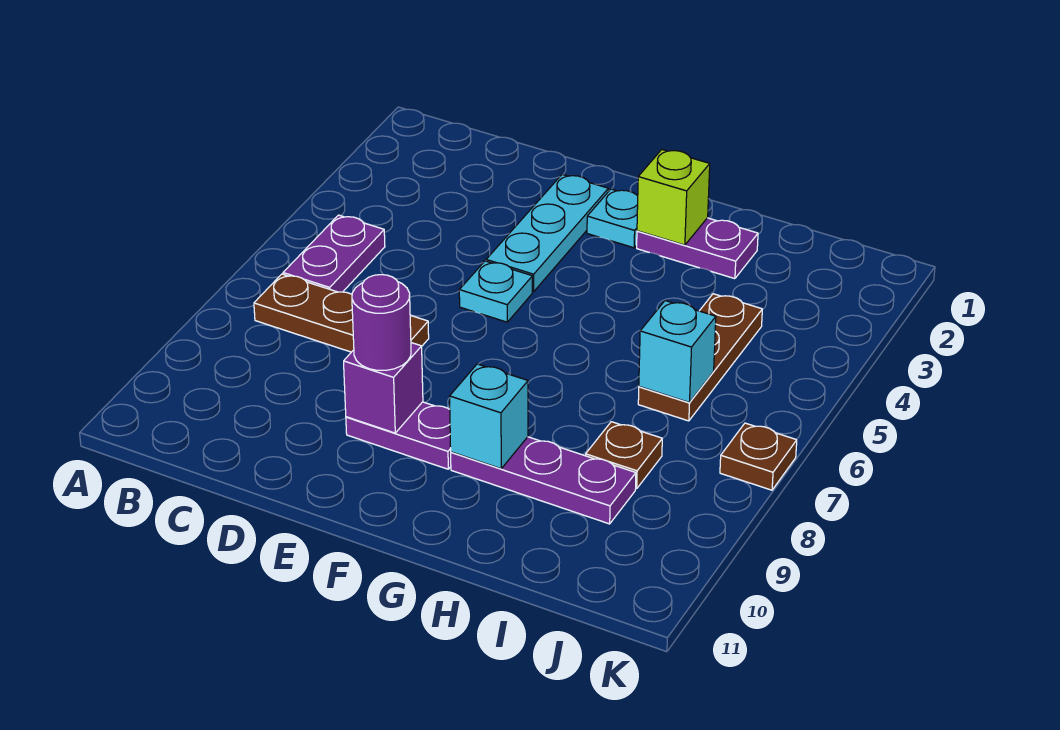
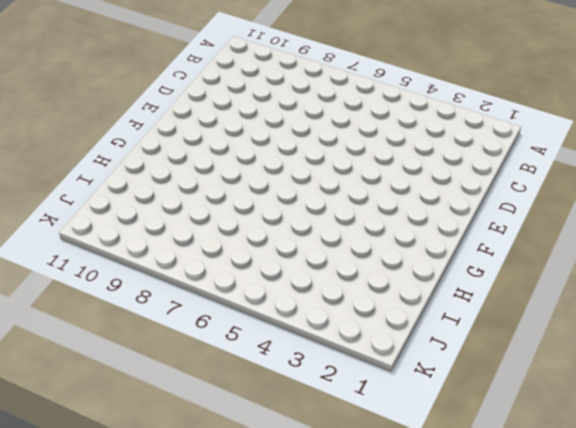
none -> purple plate B5:B6 level 1
none -> brown plate B7:D7 level 1
none -> cyan plate E2:E4 level 1

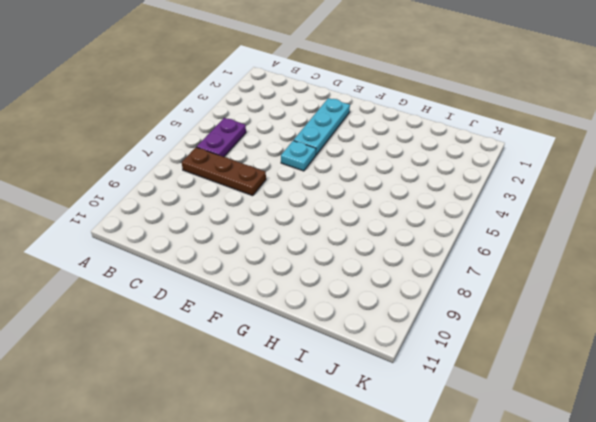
none -> purple plate E9:F9 level 1
none -> cyan plate F2 level 1
none -> purple plate G2:H2 level 1

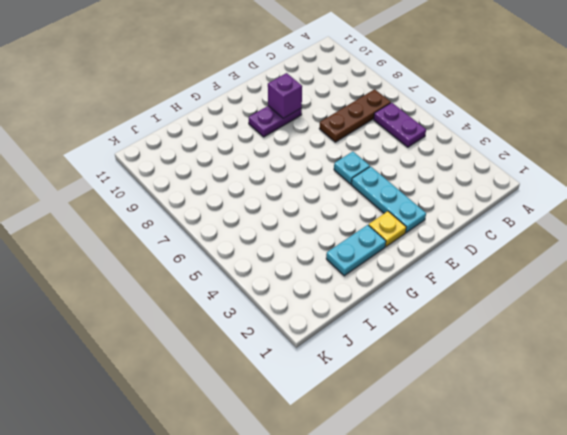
yellow plate F2 level 1 -> cyan plate F2 level 1
cyan plate G2:H2 level 1 -> purple plate G2:H2 level 1
none -> purple plate G9:I9 level 1
none -> brown plate I4:I6 level 1
none -> brown plate I8 level 1

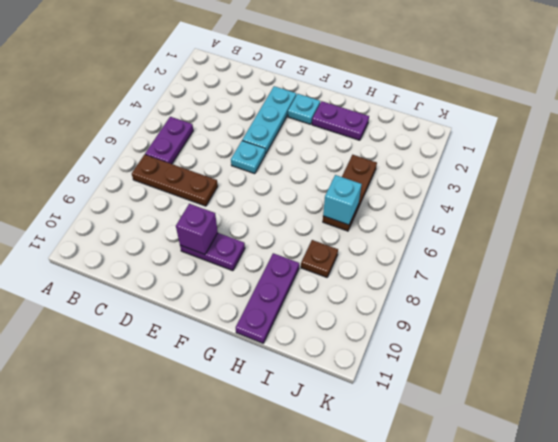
purple plate H9:H11 level 1 -> purple plate G9:I9 level 1
none -> brown plate K7 level 1
none -> lime brick G2 level 2
none -> cyan brick G9 level 2

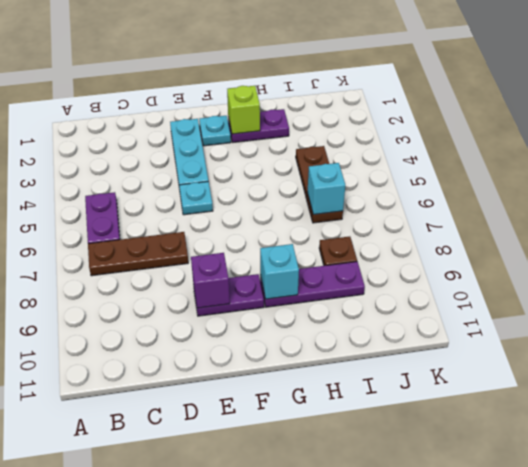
none -> brown plate K7 level 1
none -> purple round brick E9 level 3

